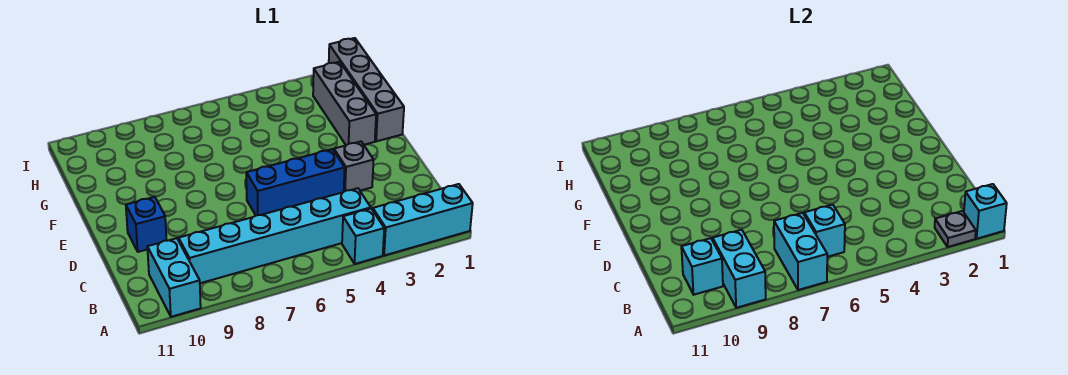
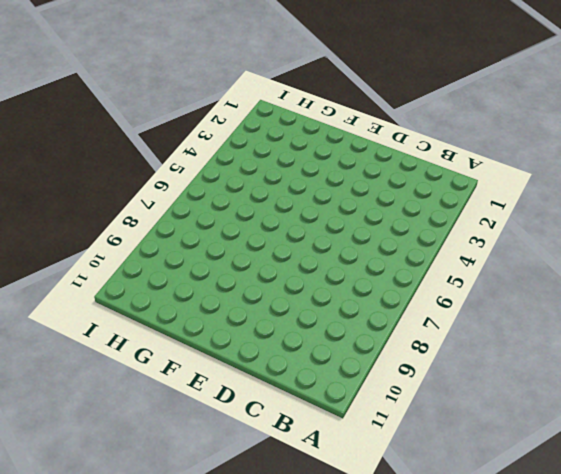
none -> cyan brick A1:A3 level 1
none -> cyan brick A4 level 1
none -> cyan brick A10:B10 level 1

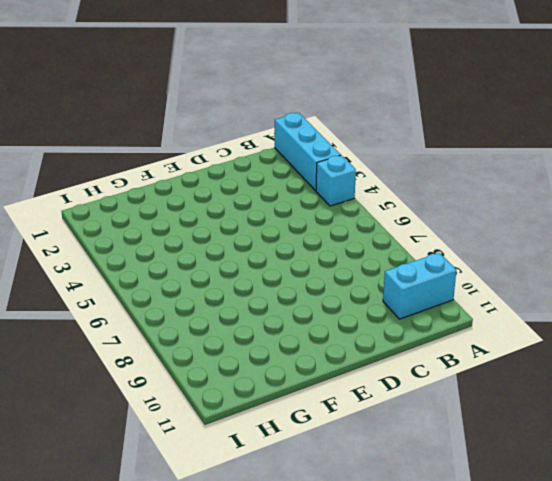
none -> cyan brick B4:B9 level 1
none -> grey brick D3 level 1
none -> blue brick D4:D6 level 1

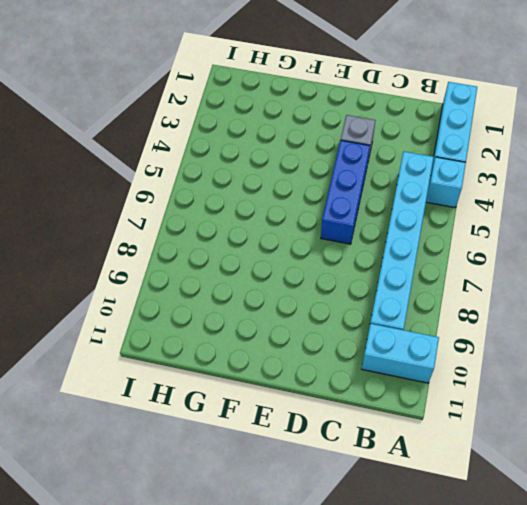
none -> blue brick D10 level 1
none -> grey brick F1:I1 level 1
none -> grey brick F2:H2 level 1

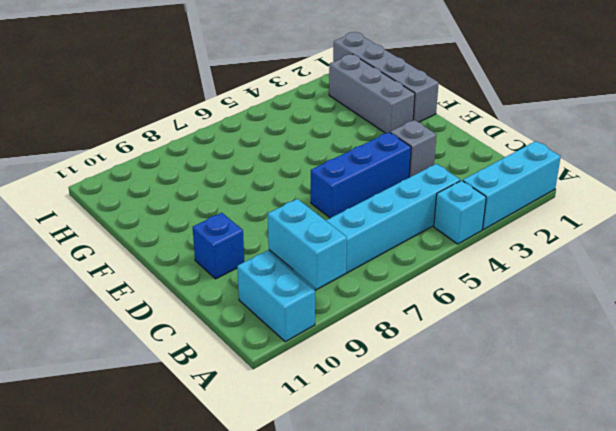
none -> cyan brick A1 level 2
none -> grey plate A2 level 2
none -> cyan brick A7:B7 level 2

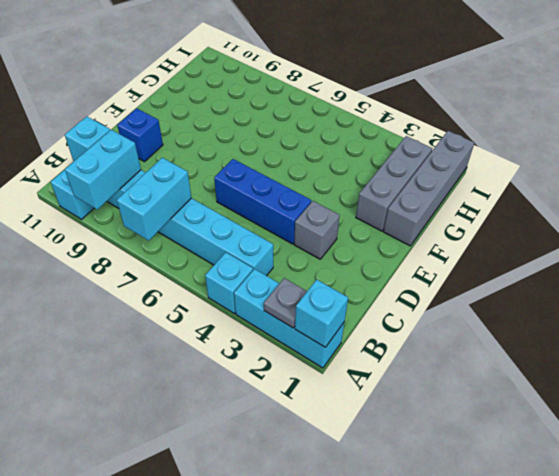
none -> cyan brick B6 level 2

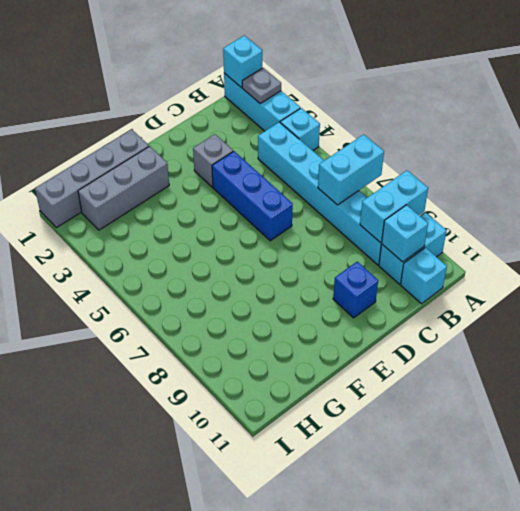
cyan brick B11 level 1 -> cyan brick B6 level 2

